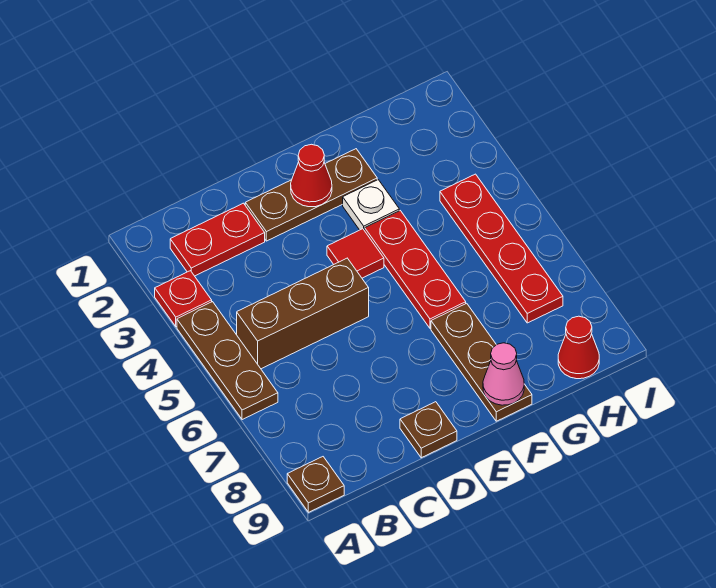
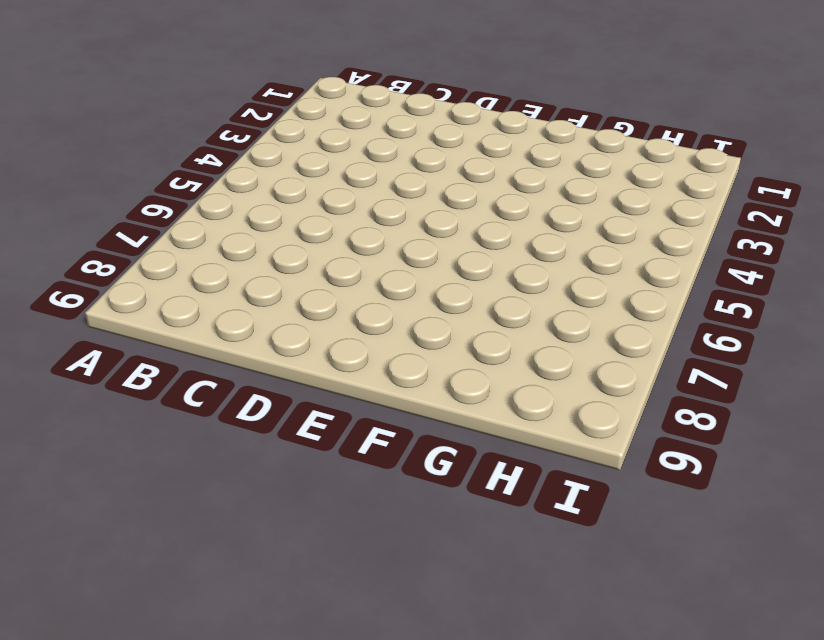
none -> red plate A3 level 1
none -> brown plate A4:A6 level 1
none -> brown plate A9 level 1

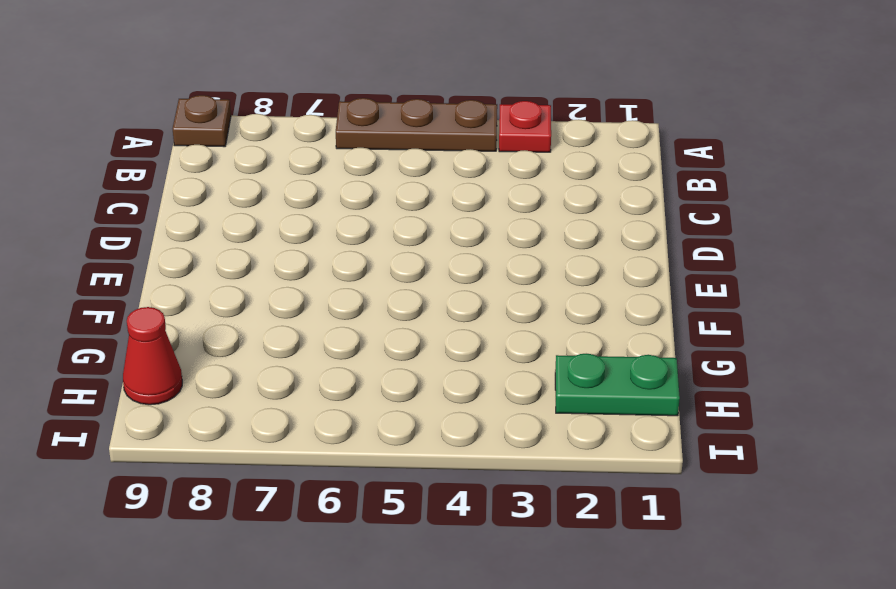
green plate H1:H2 level 1 -> none
none -> red plate B2:C2 level 1
none -> brown brick B5:D5 level 1
none -> brown plate D2:F2 level 1

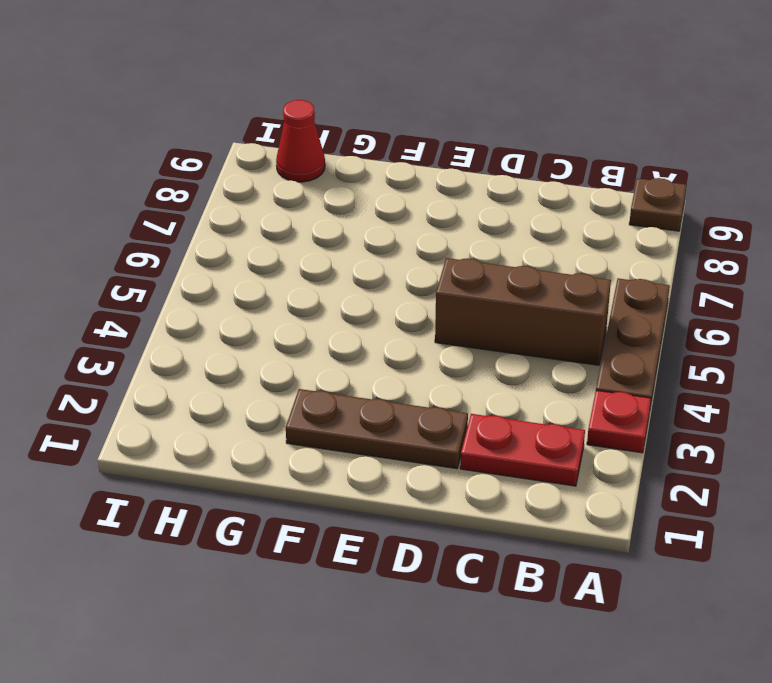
none -> brown plate D9 level 1
none -> red tile E4 level 1
none -> white plate F3 level 1

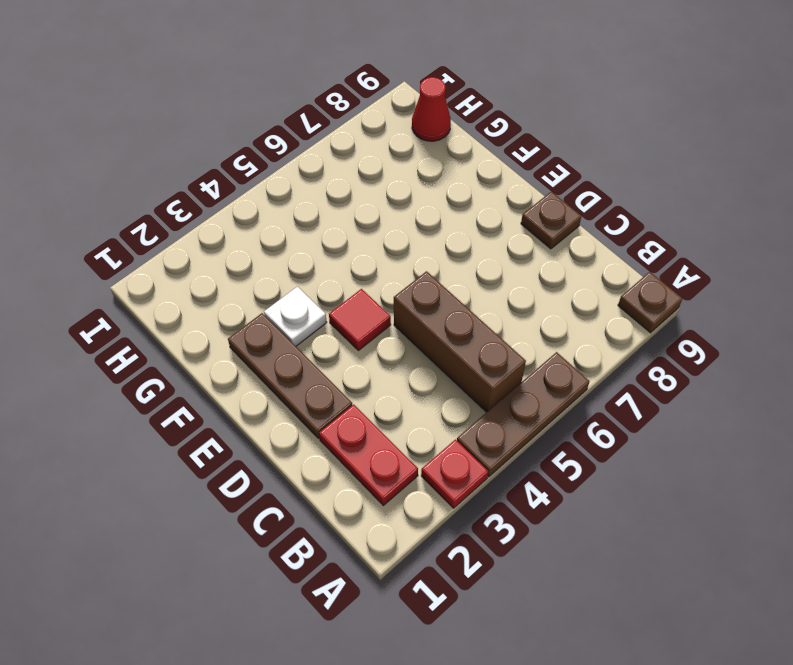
none -> red plate F4:F6 level 1
none -> brown plate F7:F9 level 1
none -> red plate H4:H7 level 1

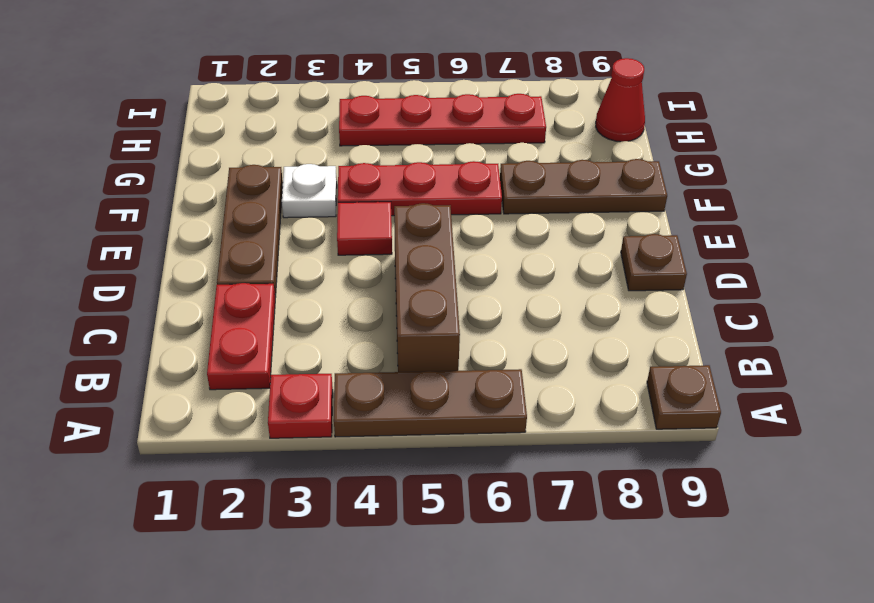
none -> red cone E2 level 2
none -> pink cone F9 level 2

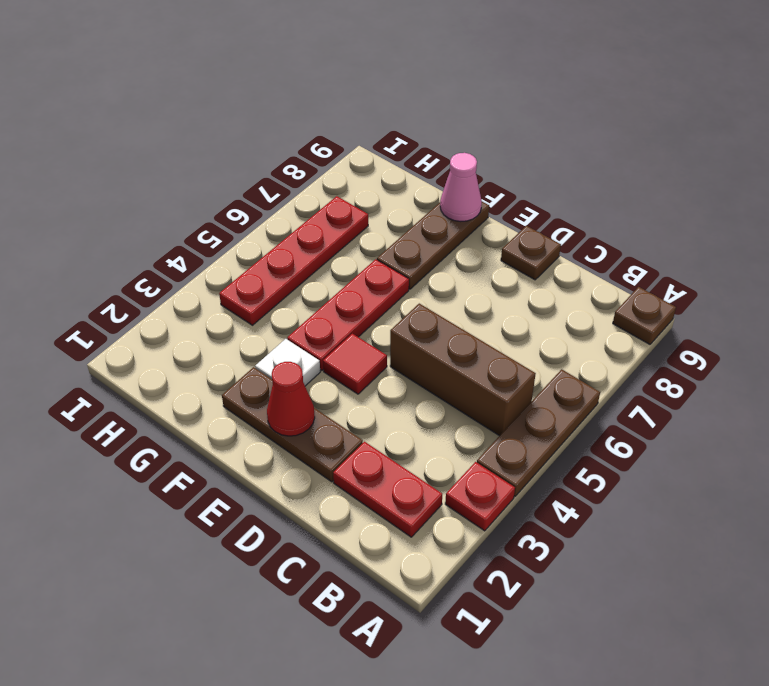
none -> red cone H9 level 1

